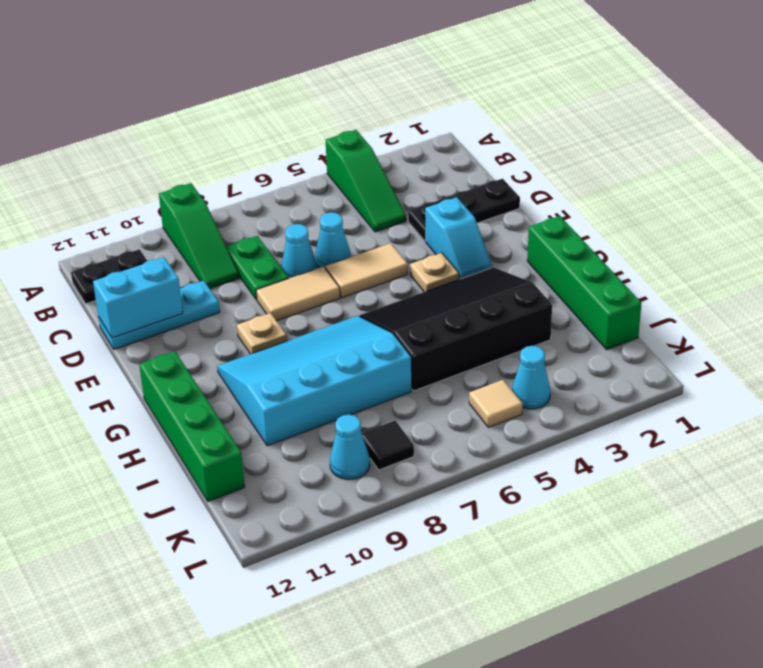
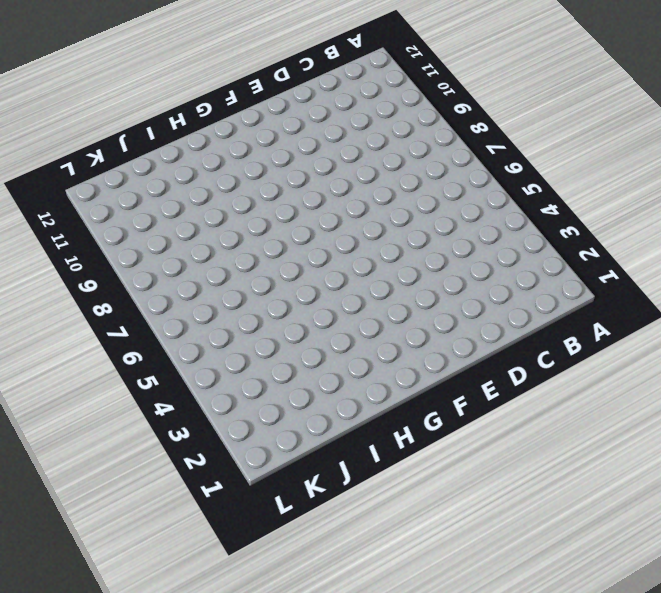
none -> green slope A4:C4 level 1 top A
none -> green slope A9:C9 level 1 top A
none -> black plate B11:B12 level 1

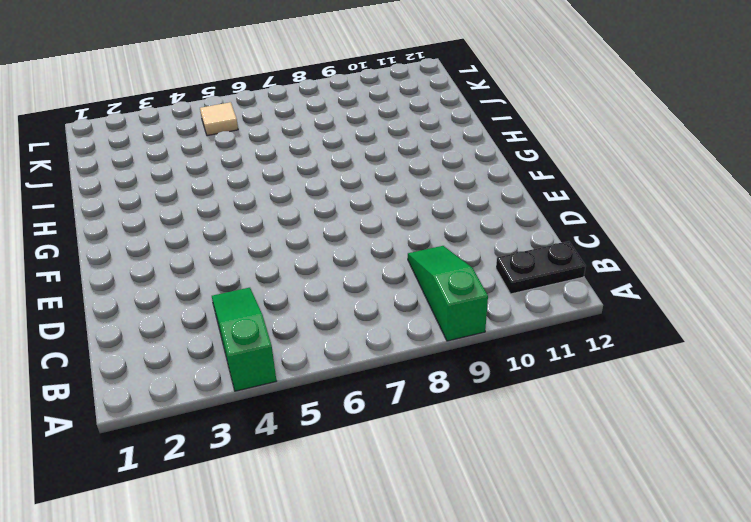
none -> green plate C8:D8 level 1
none -> black plate D1:D3 level 1
none -> cyan cone D6 level 1

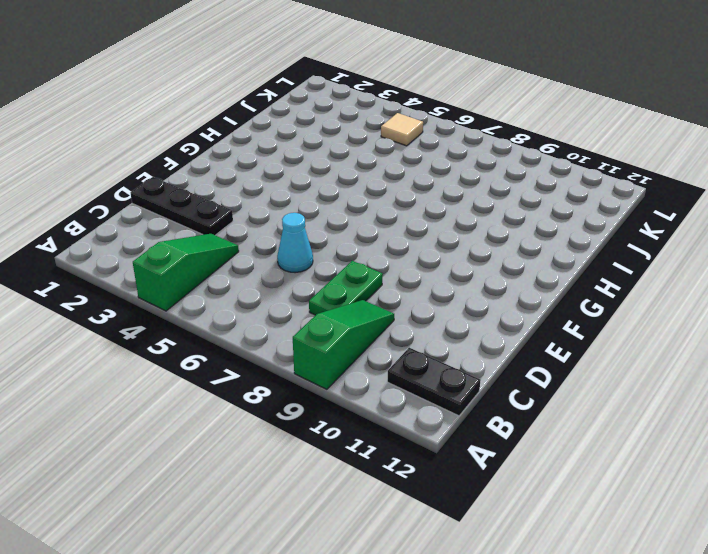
none -> cyan cone D7 level 1
none -> cyan plate D10:D12 level 1
none -> cyan slope E3:F3 level 1 top E

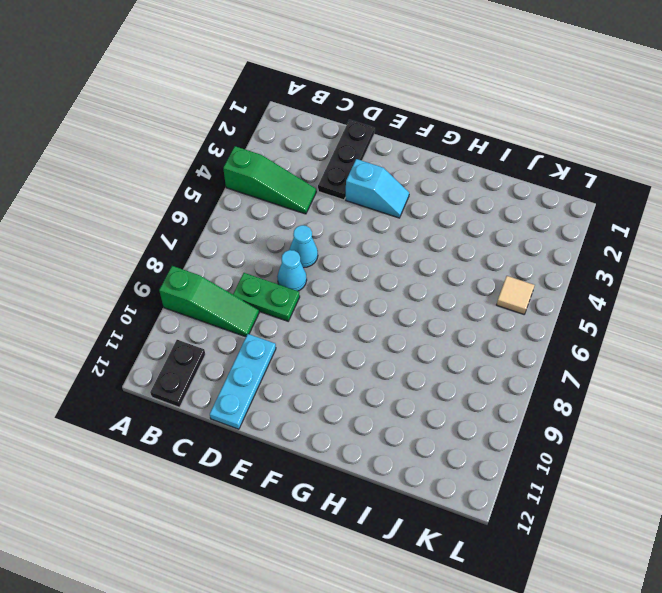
none -> tan tile E5:E6 level 1
none -> tan tile E7:E8 level 1
none -> tan plate F4 level 1

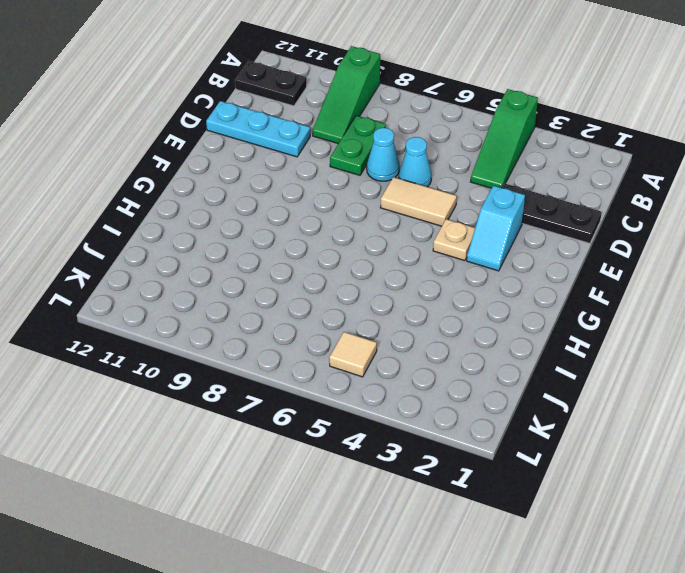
none -> tan tile E7:E8 level 1
none -> tan plate F9 level 1
none -> green brick G1:J1 level 1

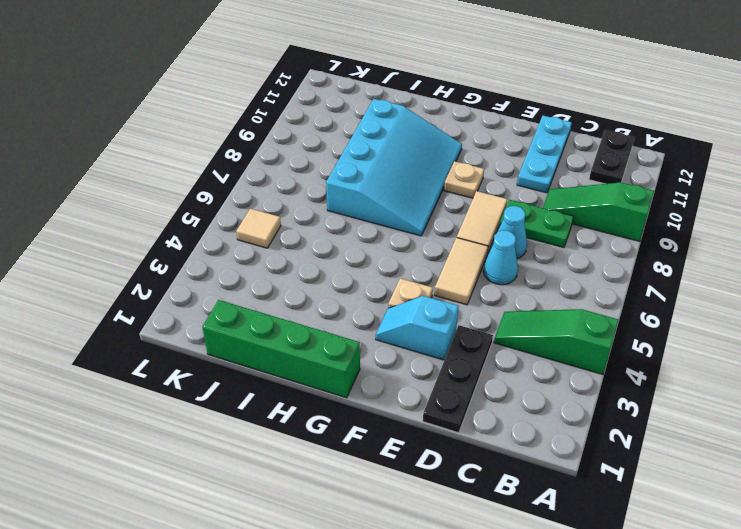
none -> black slope G3:I6 level 1 top I
none -> green brick G12:J12 level 1
none -> cyan cone K4 level 1

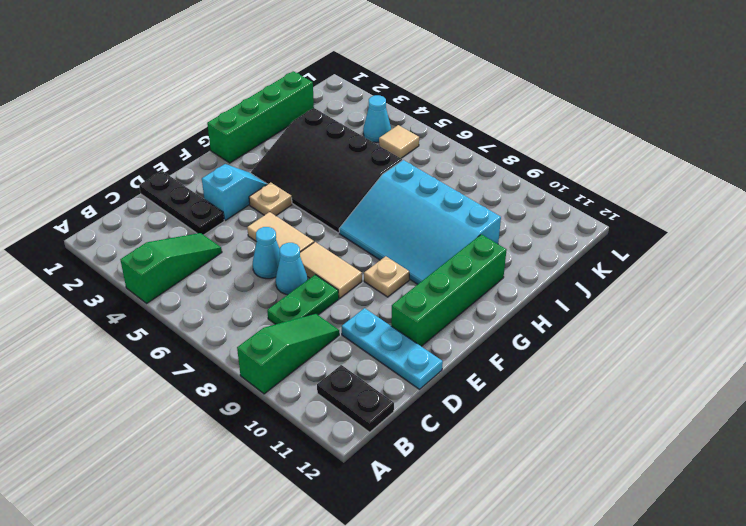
green brick E11:H11 level 1 -> green brick G12:J12 level 1
none -> black tile K8 level 1
none -> cyan cone K9 level 1
none -> cyan brick D11:D12 level 2

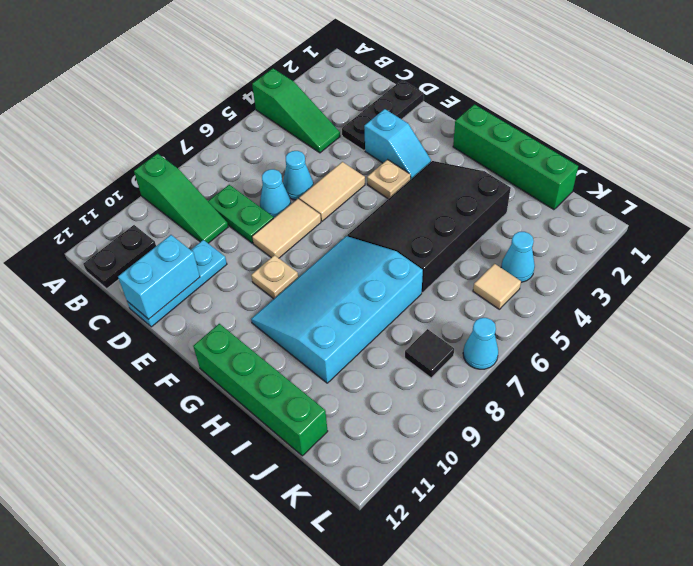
cyan cone L7 level 1 -> cyan cone K9 level 1

